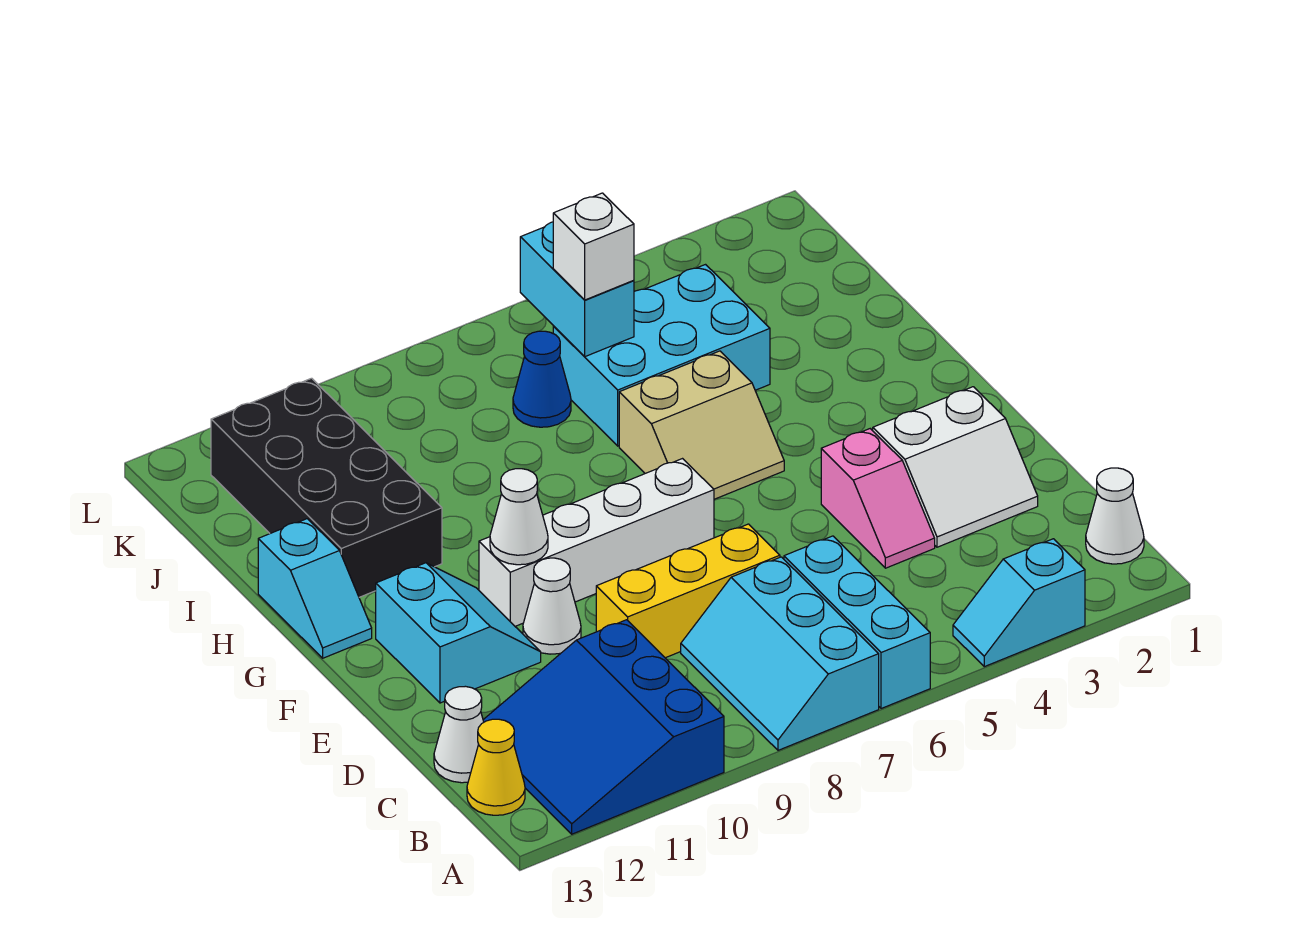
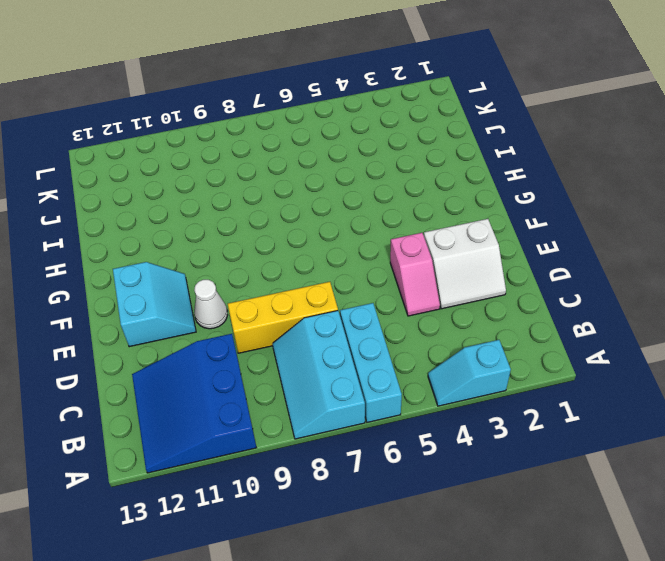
none -> white cone B1 level 1
none -> yellow cone B13 level 1
none -> white cone C13 level 1

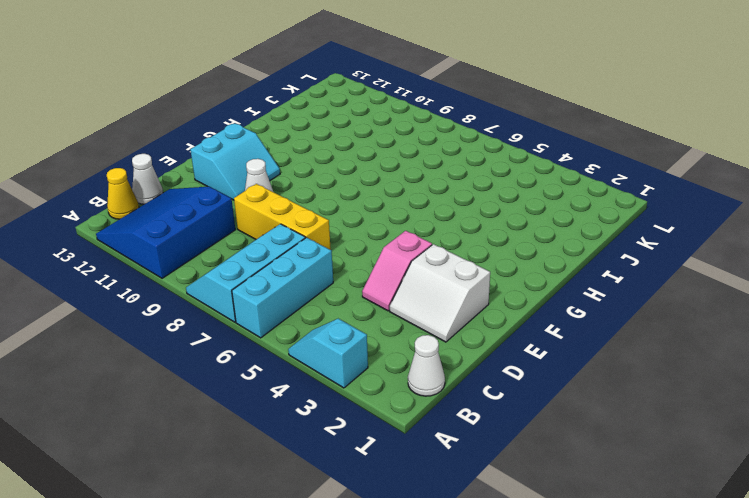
none -> white brick F7:F10 level 1
none -> tan slope G5:H6 level 1 top H
none -> cyan slope G13:H13 level 1 top H

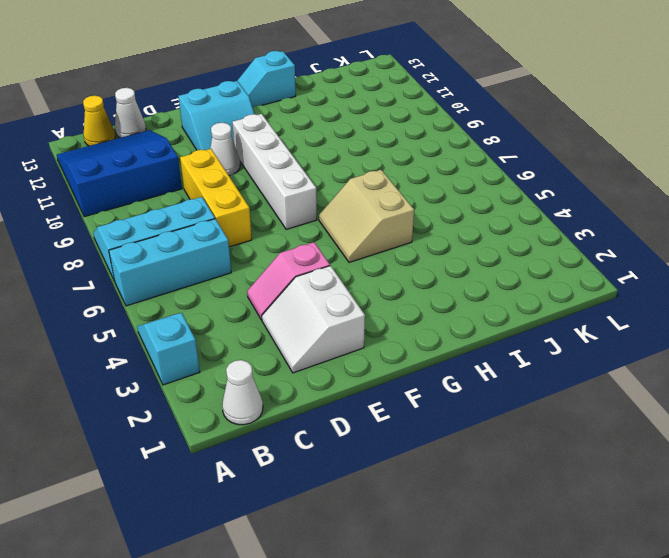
none -> black brick H11:K12 level 1
none -> cyan brick I4:J6 level 1
none -> blue cone J7 level 1

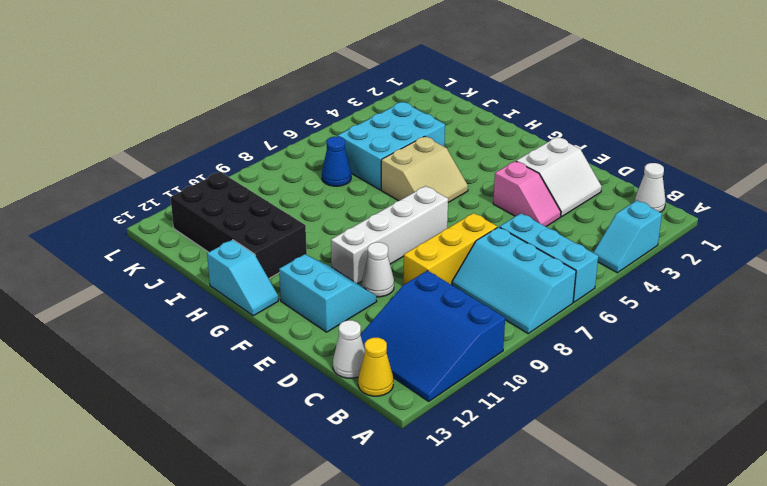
none -> white cone F10 level 2
none -> cyan brick J6:K6 level 2
none -> white brick J6 level 3

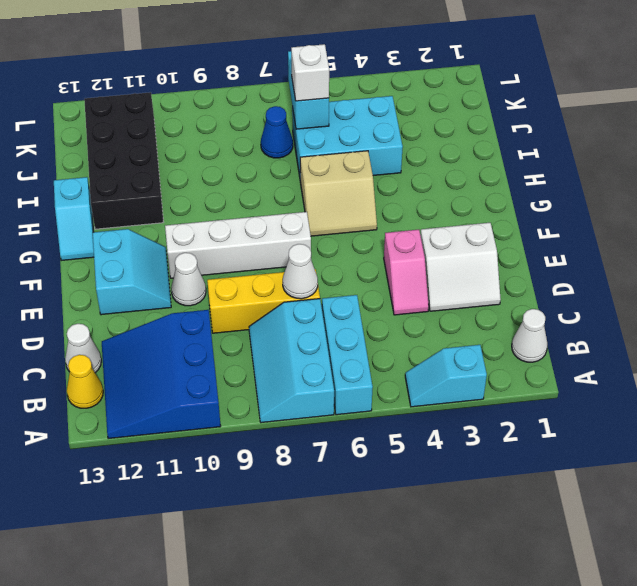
white cone D7 level 2 -> white cone F10 level 2

